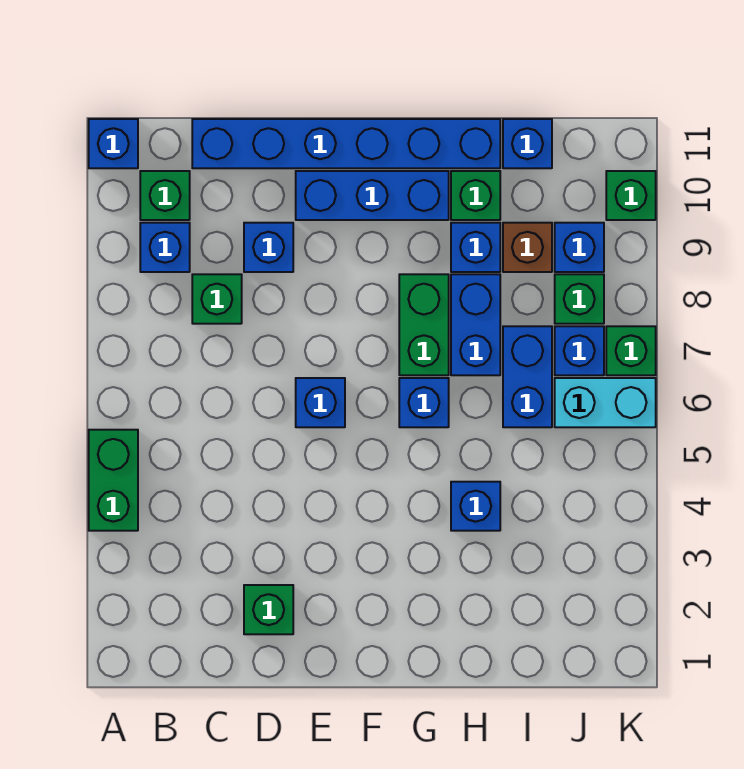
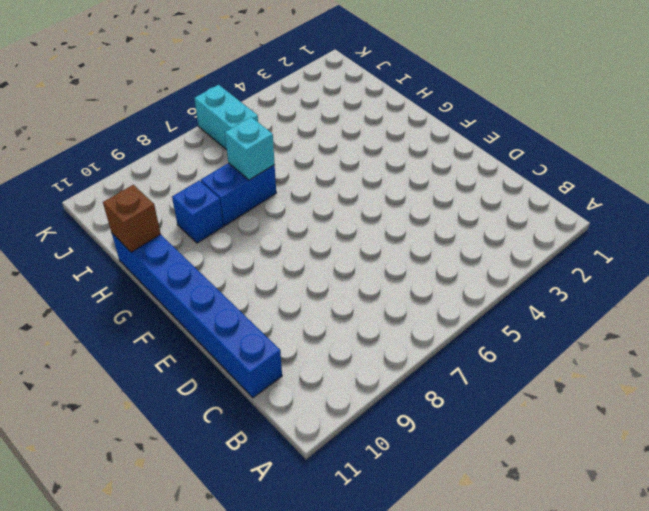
cyan brick H7 level 2 -> none
brown brick H11 level 2 -> brown brick I9 level 1
none -> green brick A4:A5 level 1
none -> blue brick A11 level 1
none -> blue brick B9 level 1

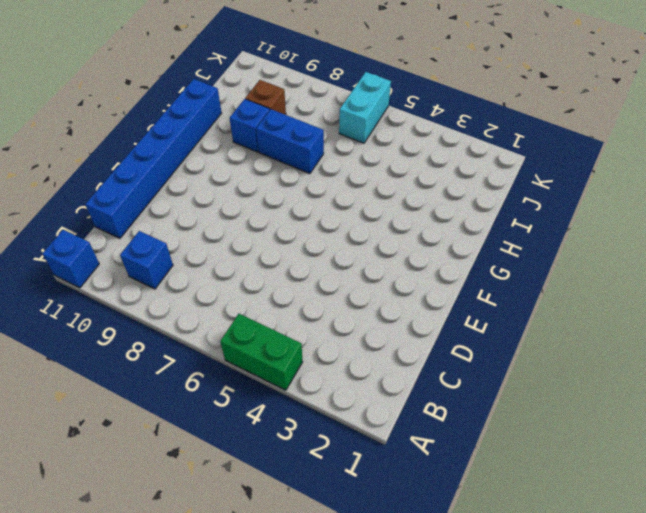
none -> green brick B10 level 1
none -> green brick C8 level 1
none -> green brick D2 level 1

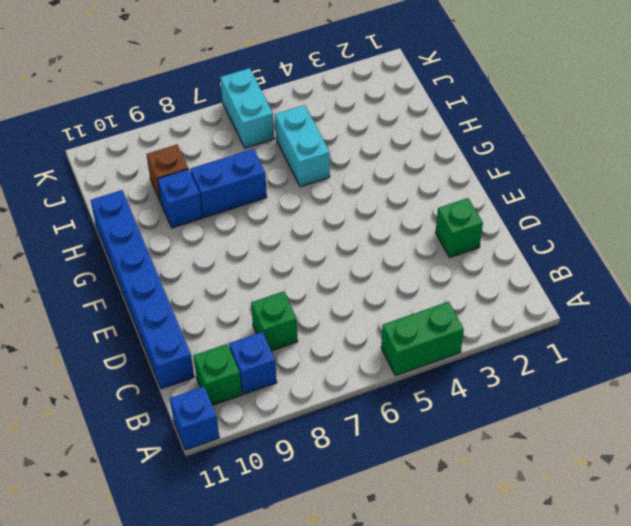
cyan brick H5:I5 level 1 -> none
none -> blue brick D9 level 1
none -> blue brick E6 level 1
none -> blue brick E10:G10 level 1

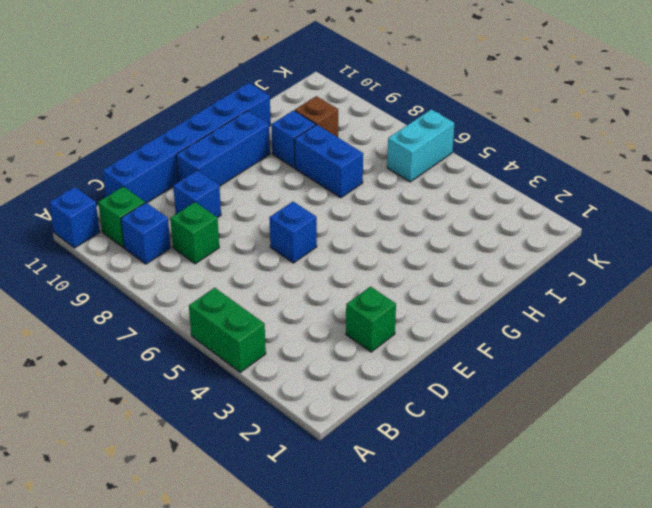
none -> blue brick G6 level 1
none -> green brick G7:G8 level 1
none -> blue brick H4 level 1

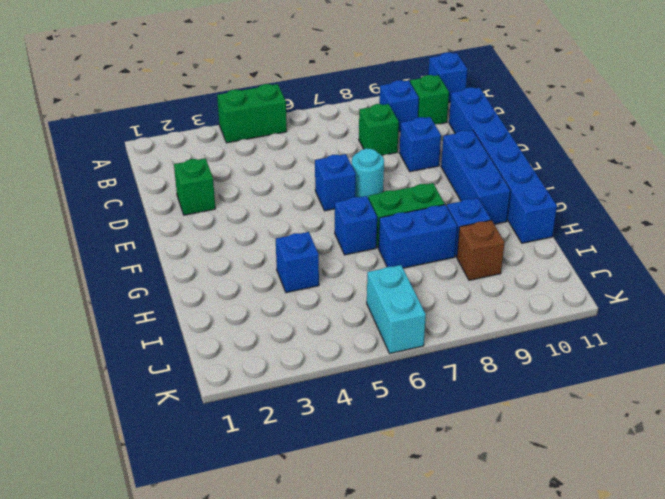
cyan round brick E7 level 1 -> none
none -> green brick H10 level 1
none -> blue brick I6:I7 level 1
none -> blue brick I11 level 1

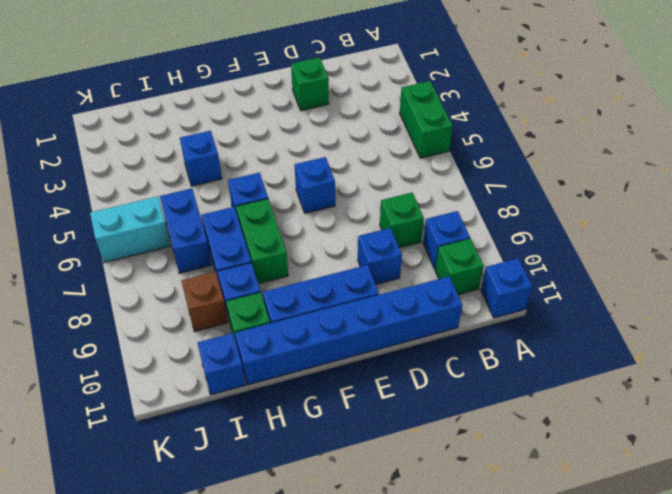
none -> blue brick J7 level 1
none -> green brick J8 level 1
none -> blue brick J9 level 1

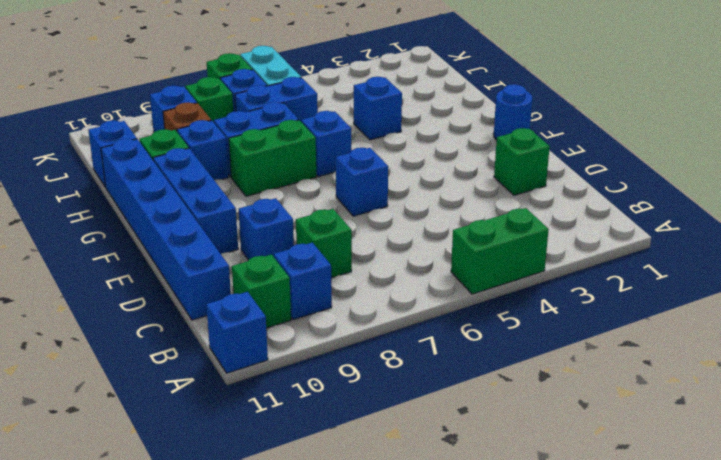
blue round brick F1 level 1 -> none
none -> green brick K10 level 1

